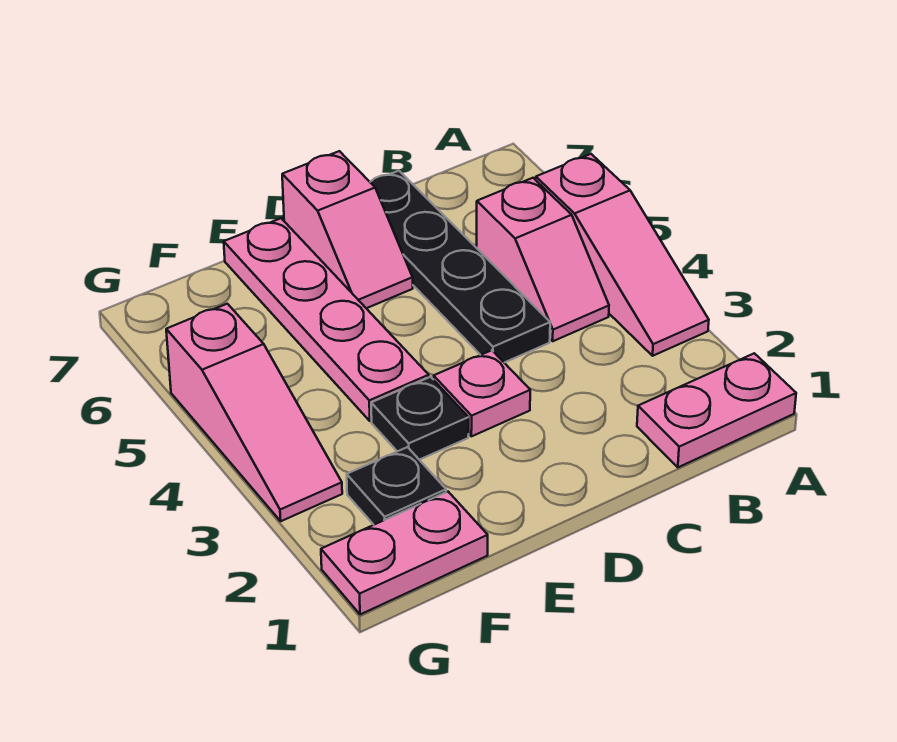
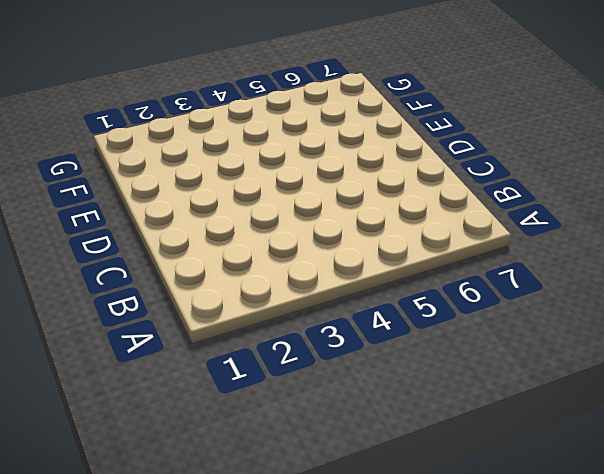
none -> pink plate A1:B1 level 1
none -> pink slope A3:A5 level 1 top 5

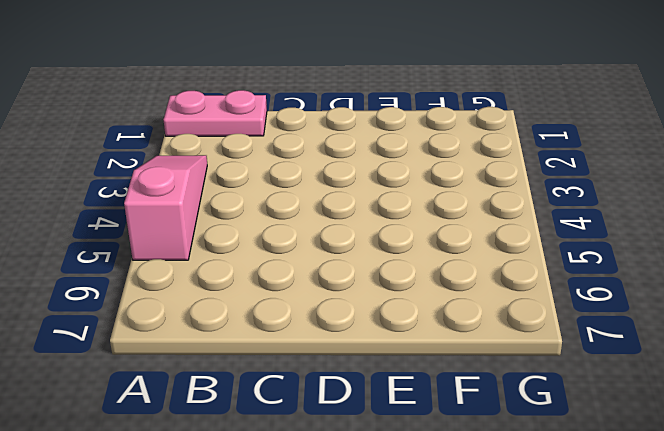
none -> pink slope B4:B5 level 1 top 5
none -> black plate C4:C7 level 1

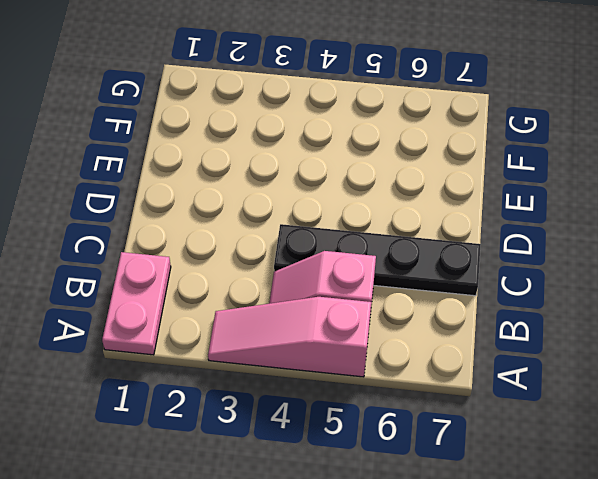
none -> pink plate D3 level 1
none -> pink slope D6:D7 level 1 top 7

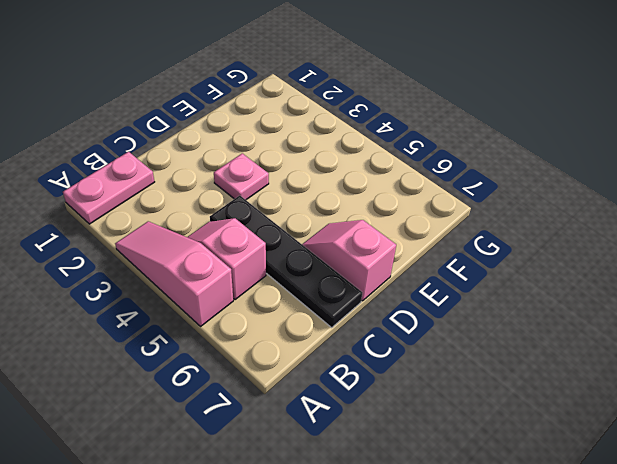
none -> black plate E3 level 1
none -> pink plate E4:E7 level 1

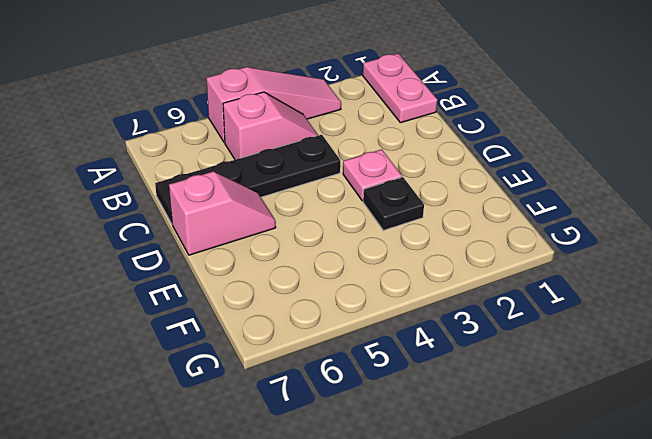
none -> pink plate E4:E7 level 1
none -> pink plate F1:G1 level 1

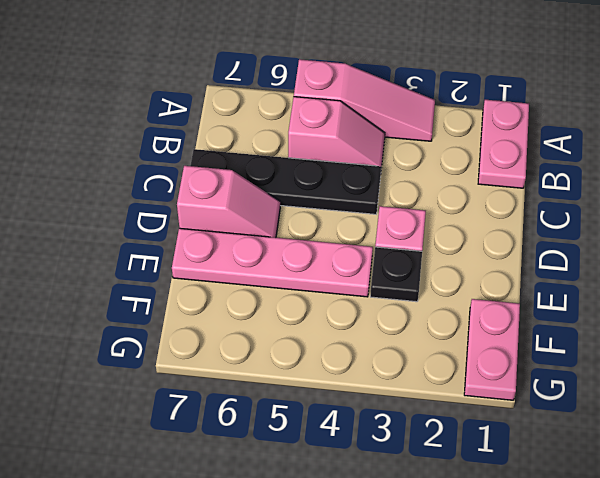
none -> black plate F2 level 1
none -> pink slope G3:G5 level 1 top 5

